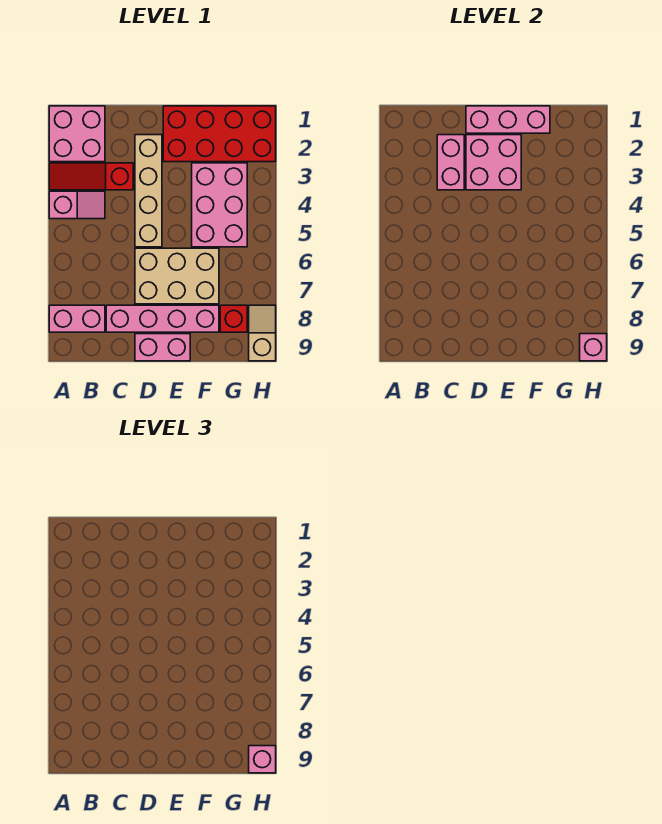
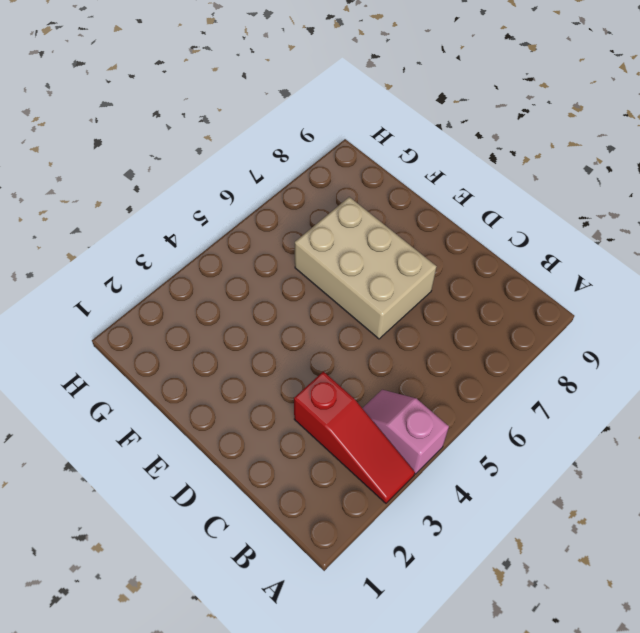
none -> pink brick A1:B2 level 1
none -> pink brick A8:B8 level 1
none -> pink brick C8:F8 level 1

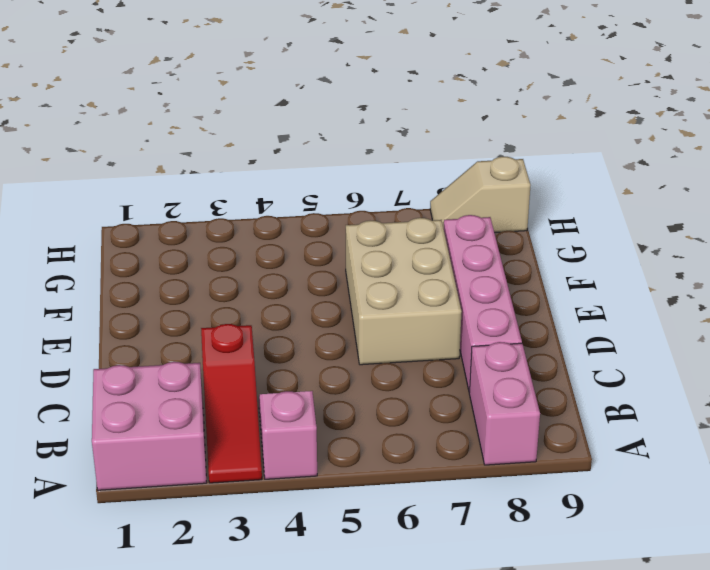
none -> tan brick D2:D5 level 1
none -> pink brick D9:E9 level 1
none -> red brick E1:H2 level 1

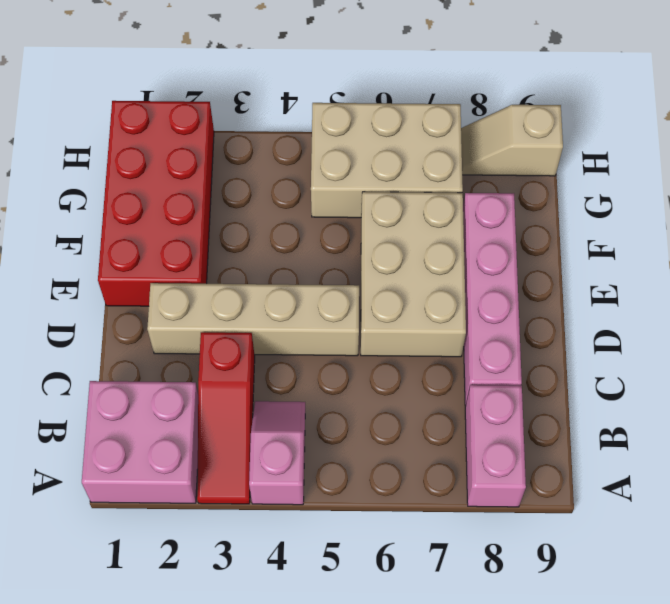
tan brick G5:H7 level 1 -> pink brick F3:G5 level 1
none -> pink brick D9:E9 level 1
none -> red brick G8 level 1
none -> pink brick C2:C3 level 2

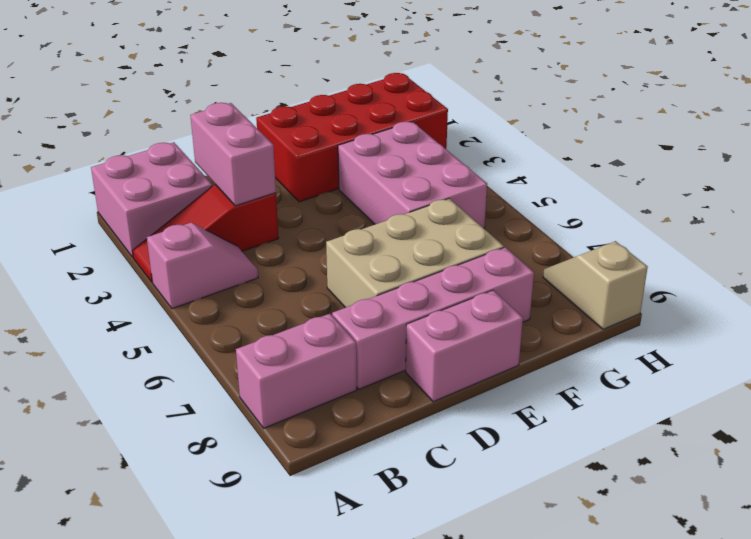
none -> tan brick D2:D5 level 1
none -> red brick G8 level 1
none -> pink brick D1:F1 level 2

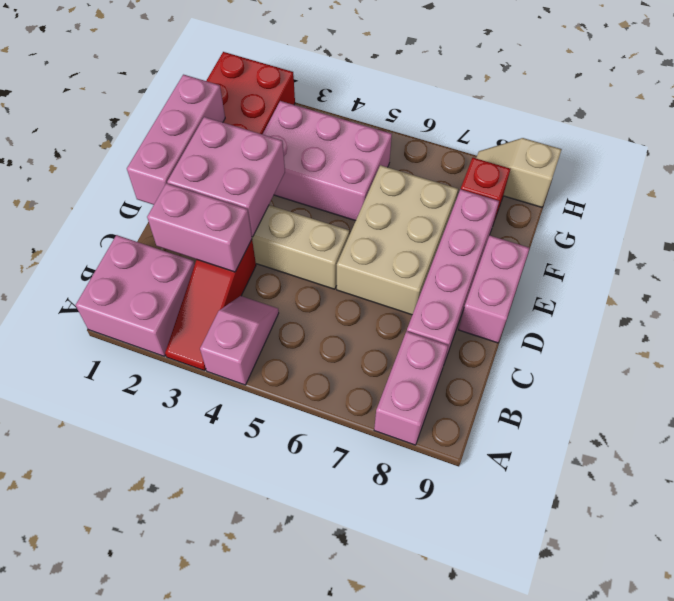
none -> pink brick H9 level 2
none -> pink brick H9 level 3

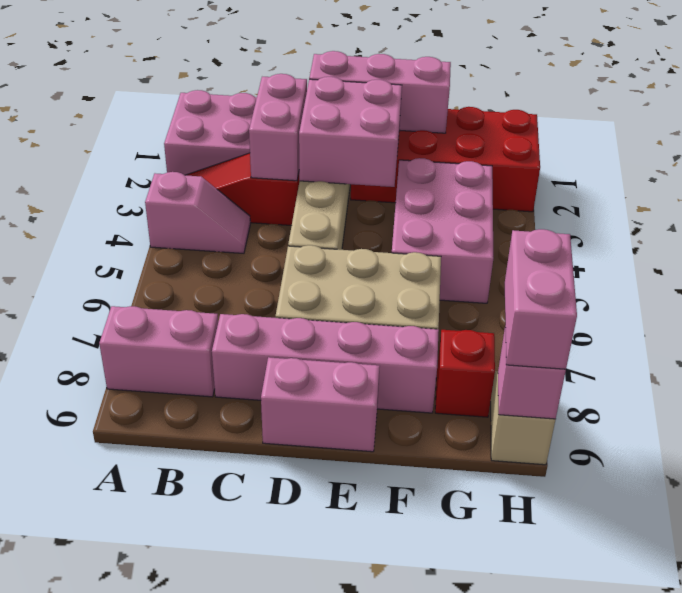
pink brick H8:H9 level 3 -> pink brick H9 level 3

